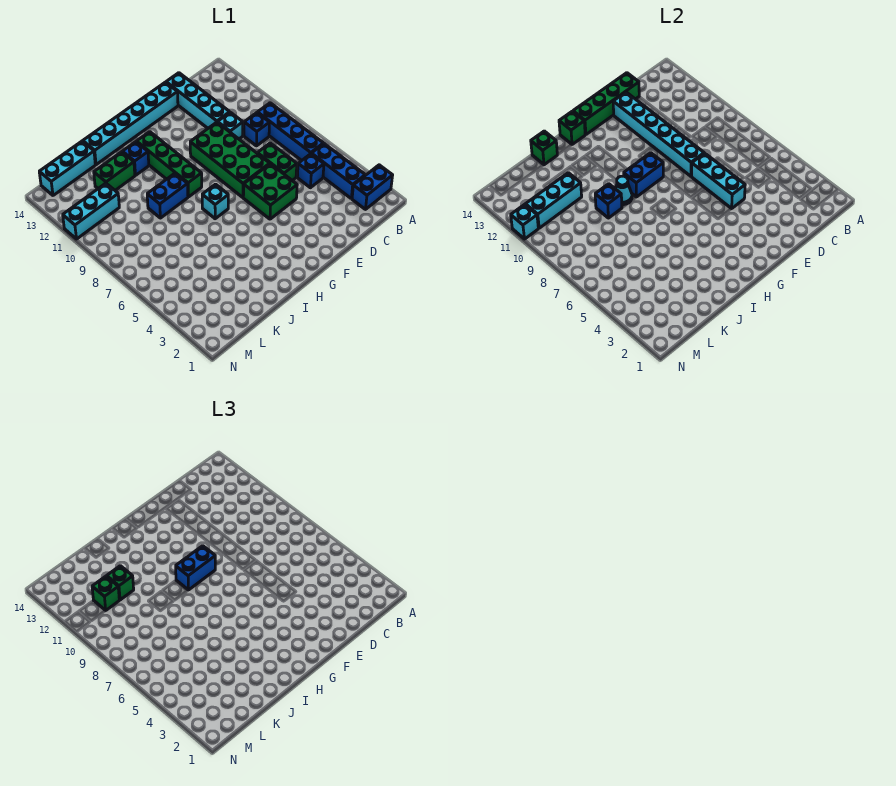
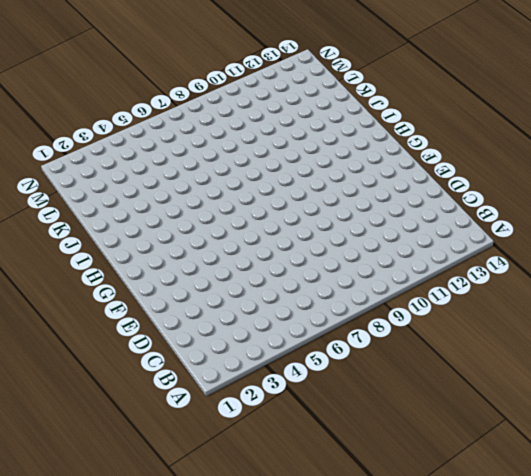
none -> blue brick A2:B2 level 1
none -> blue brick B3:B5 level 1
none -> blue brick B6:B9 level 1
none -> blue brick C5 level 1

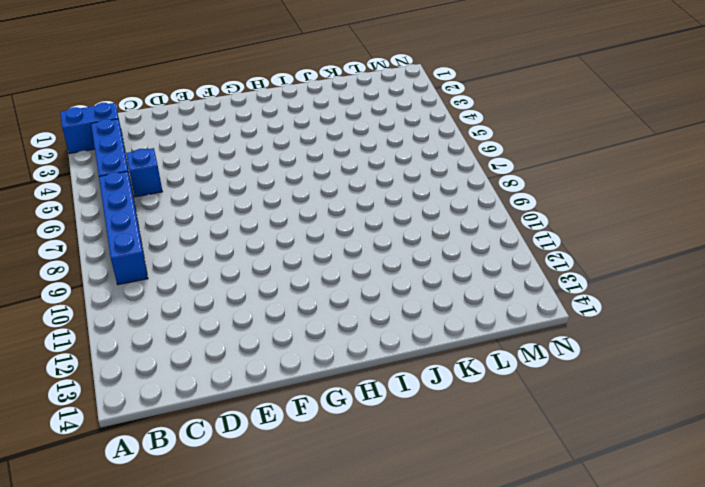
none -> blue brick C9 level 1
none -> green brick D6:D7 level 1
none -> cyan brick D10 level 1
none -> cyan brick D11:D14 level 1

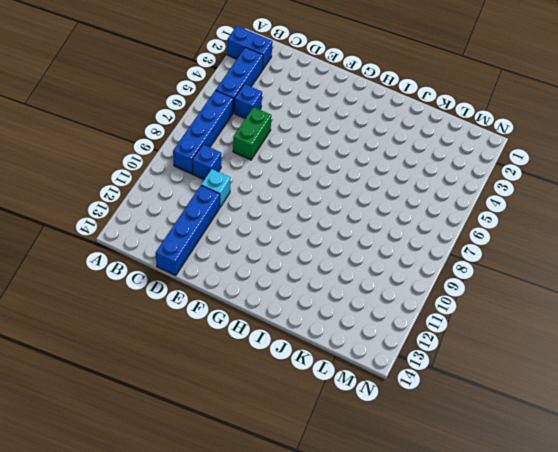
blue brick D11:D14 level 1 -> cyan brick D11:D14 level 1
none -> green brick E5:F6 level 1
none -> green brick E7:F10 level 1
none -> cyan brick E14:J14 level 1
none -> cyan brick H7 level 1

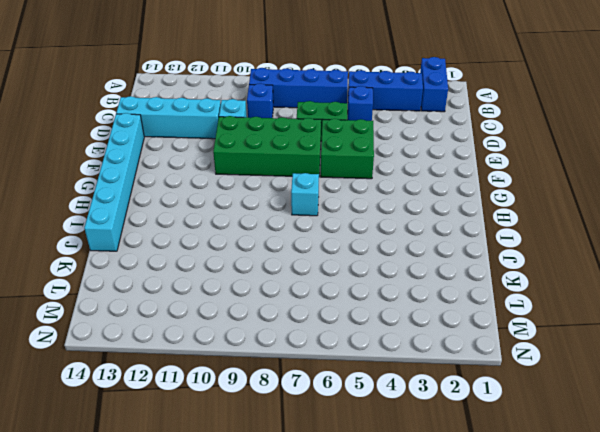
none -> green brick H9:H12 level 1
none -> blue brick I9:J9 level 1
none -> blue brick I12 level 1
none -> green brick J12:K12 level 1

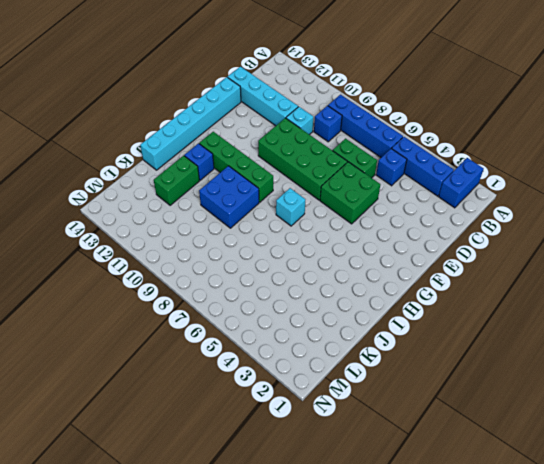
blue brick I9:J10 level 1 -> blue brick I9:J9 level 1
none -> cyan brick K14:M14 level 1
none -> cyan brick L11:N11 level 1
none -> green brick D14:G14 level 2
none -> cyan brick E5:E7 level 2

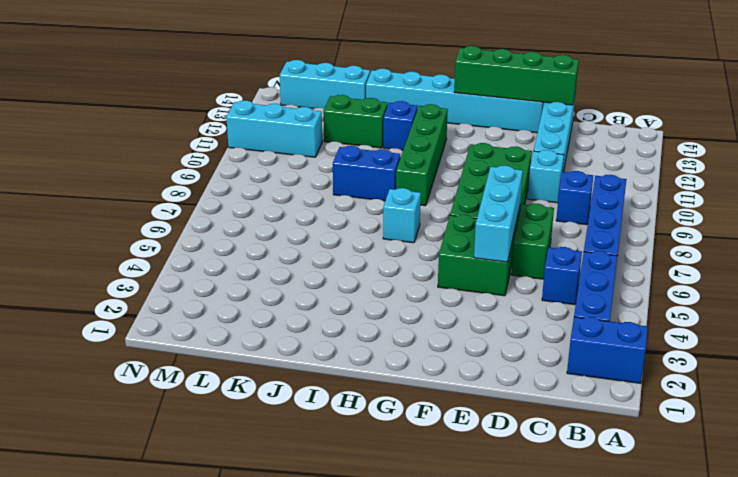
none -> cyan brick E8:E13 level 2
none -> blue brick G9:H9 level 2
none -> green brick H14 level 2
none -> cyan cone I9 level 2

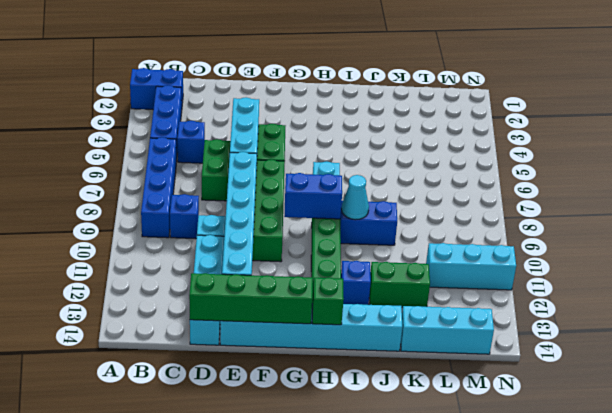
none -> blue brick J9 level 2
none -> green brick J14 level 2
none -> cyan brick K11:M11 level 2
none -> cyan brick N11 level 2

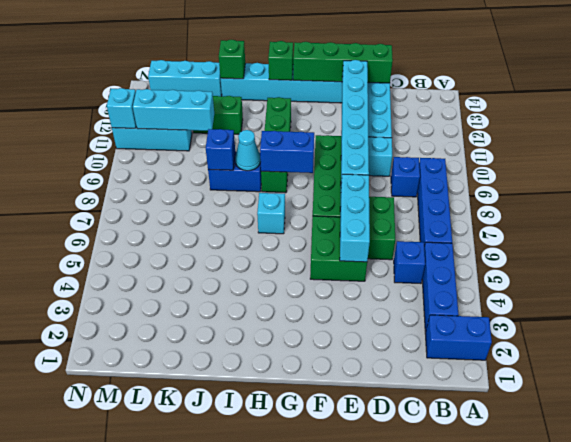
none -> blue brick I12 level 1
none -> blue brick G9:H9 level 3
none -> green brick K11 level 3
none -> green brick L11 level 3

